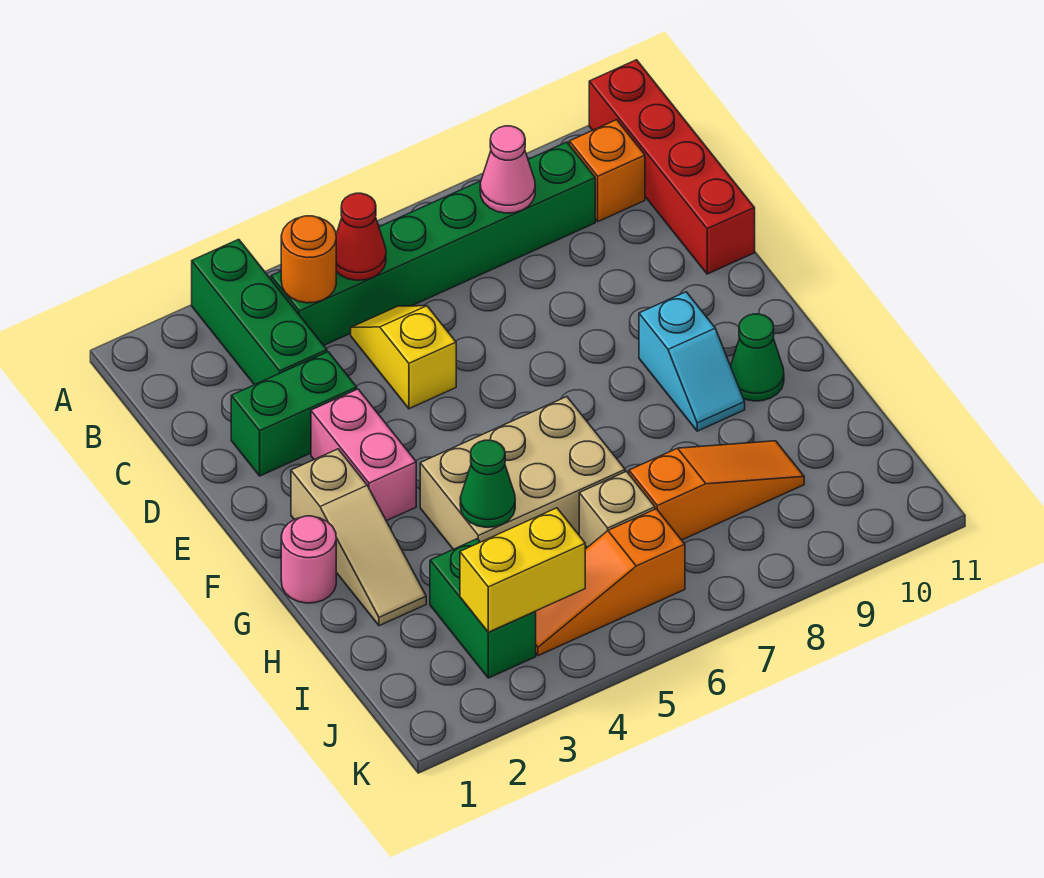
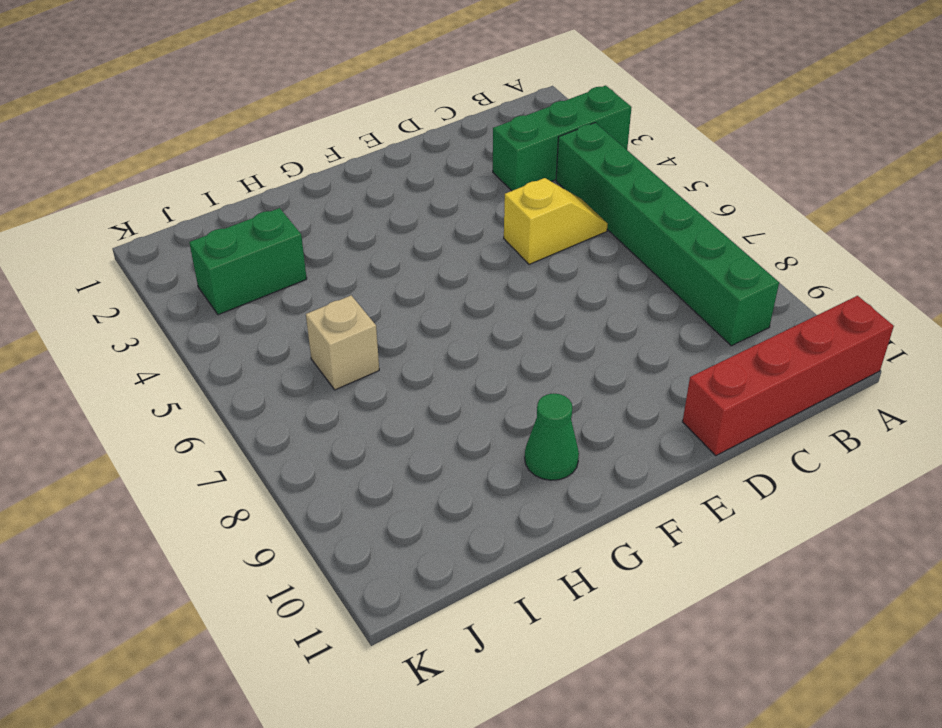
none -> orange brick B10 level 1
none -> green brick D2:D3 level 1
none -> pink brick E3:F3 level 1

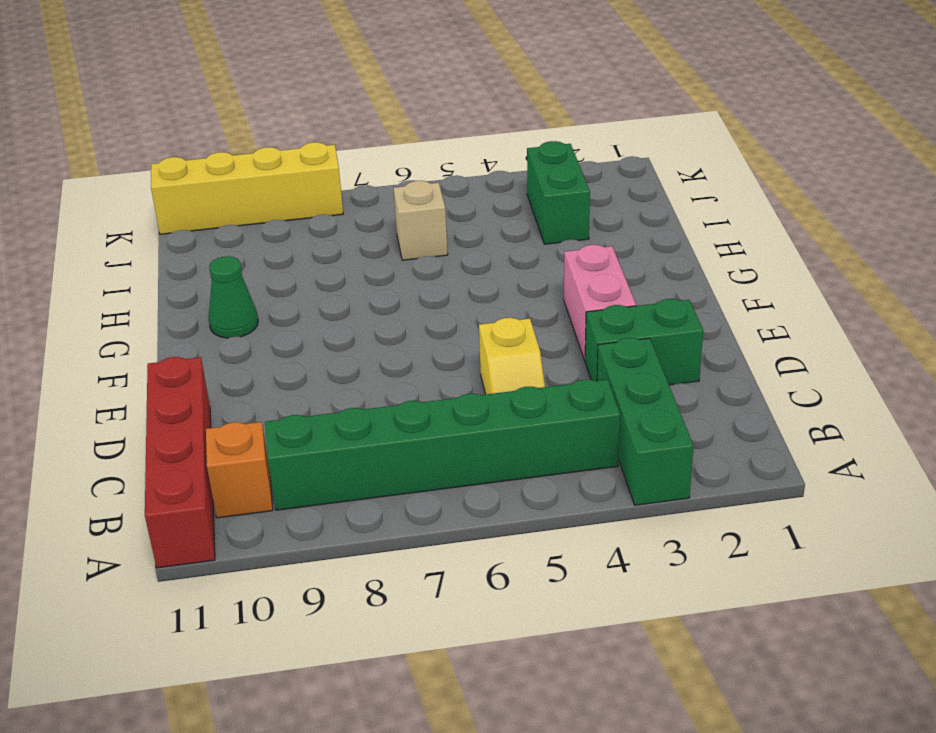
yellow brick K8:K11 level 1 -> none
none -> tan slope F2:H2 level 1 top F
none -> cyan slope F9:G9 level 1 top F
none -> pink round brick G1 level 1

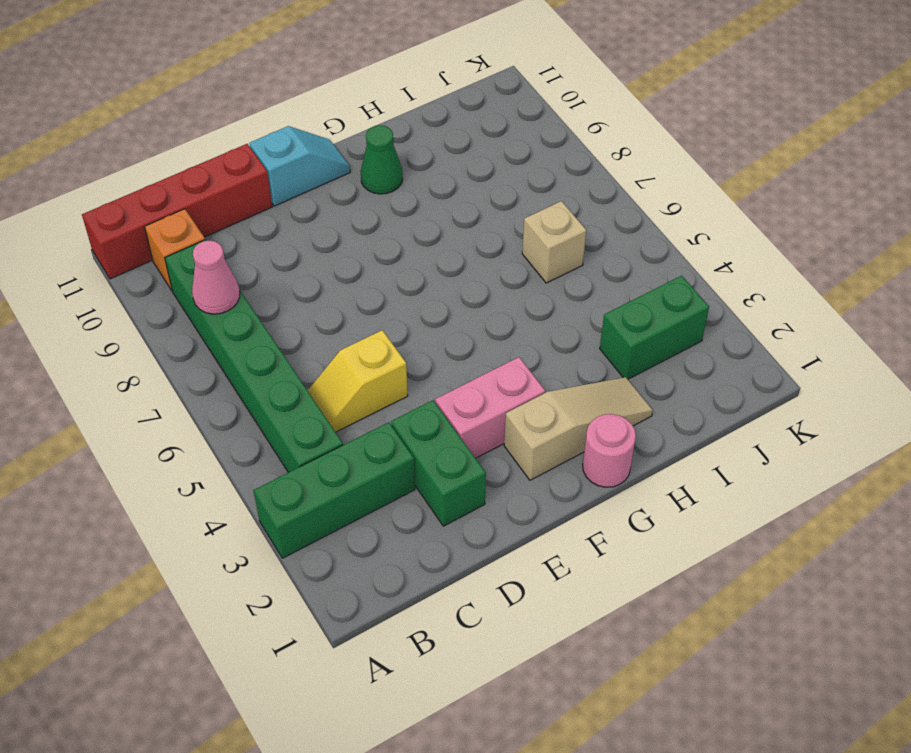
cyan slope E11:F11 level 1 top E -> cyan slope F9:G9 level 1 top F
none -> tan brick G4:H6 level 1
none -> orange slope I7:I9 level 1 top 7
none -> orange slope J4:J6 level 1 top 6

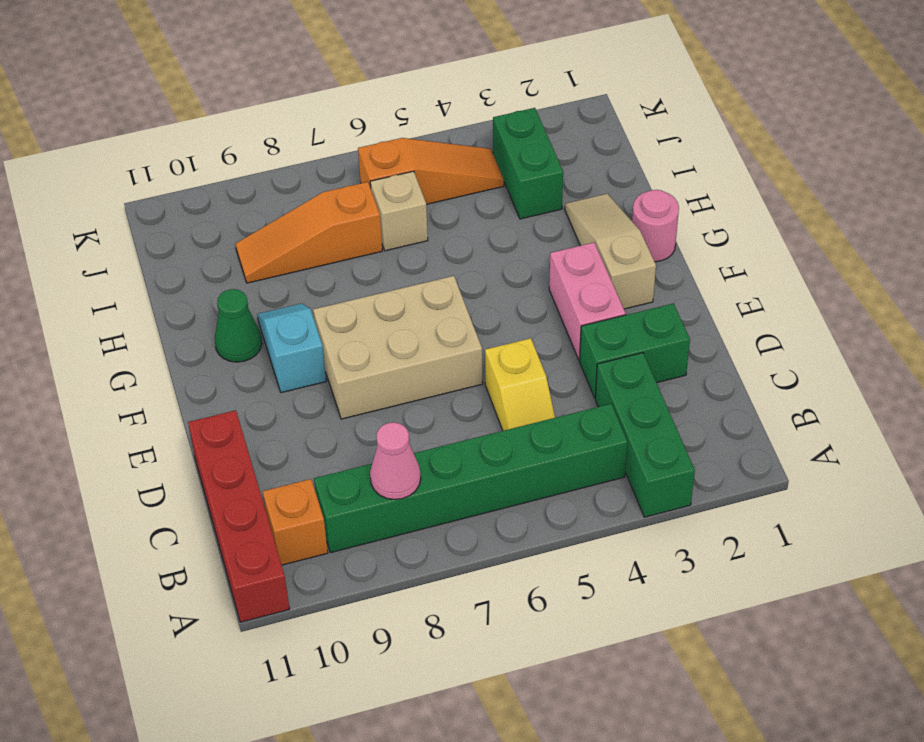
tan brick E6:F8 level 1 -> tan brick G4:H6 level 1
none -> orange round brick B4 level 2
none -> red cone B5 level 2
none -> green cone H4 level 2

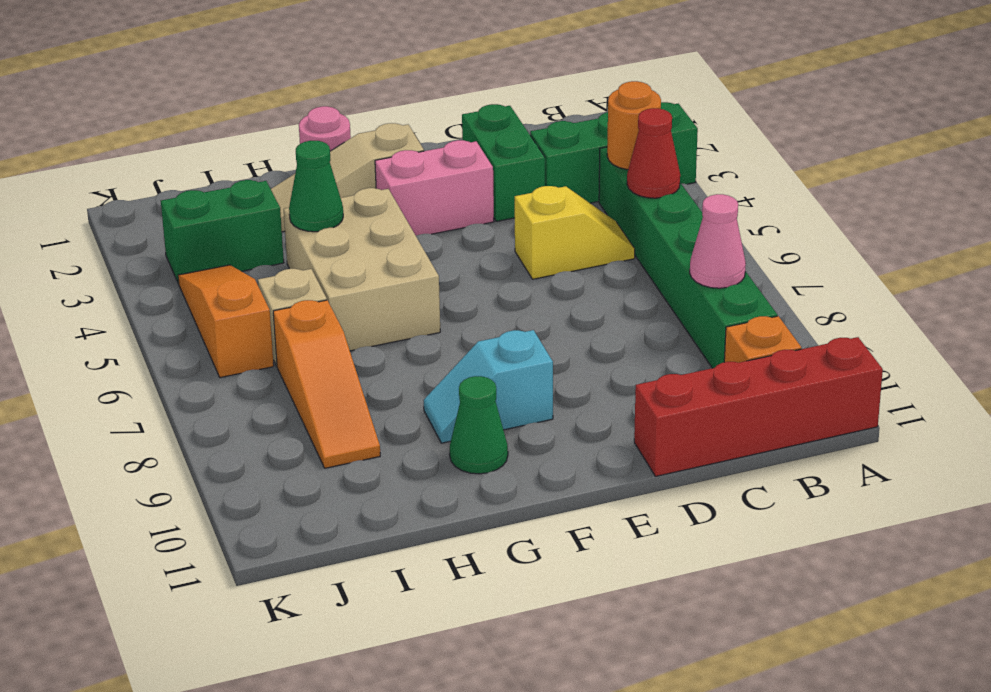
none -> yellow brick J3:J4 level 2

